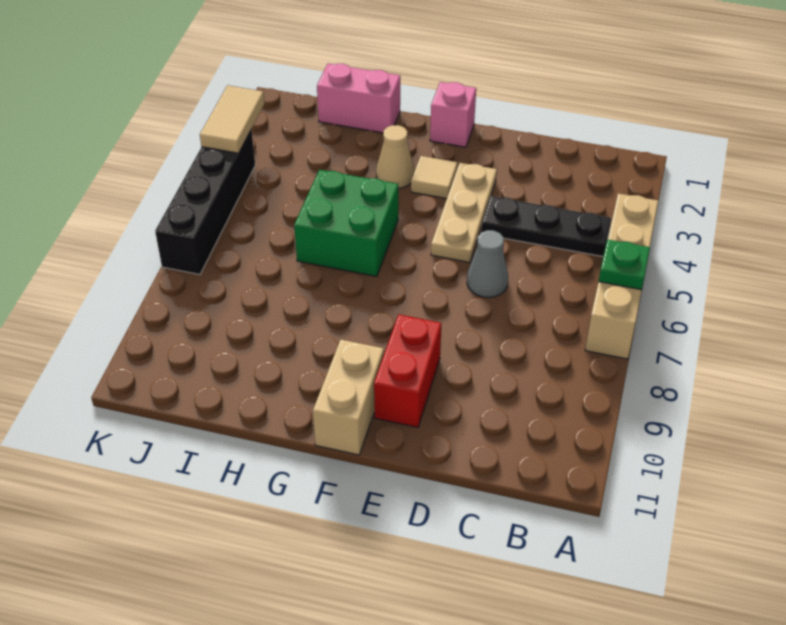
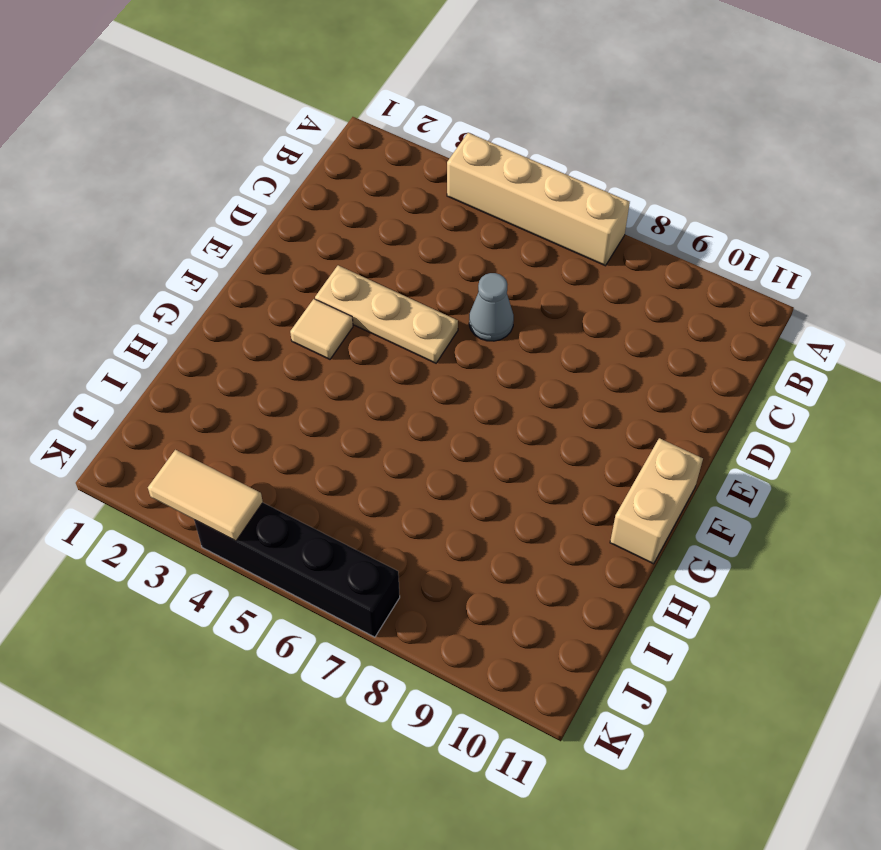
tan brick F11:G11 level 1 -> tan brick F10:F11 level 1
none -> black plate B4:D4 level 1
none -> red brick E9:E10 level 1
none -> pink brick F1 level 1

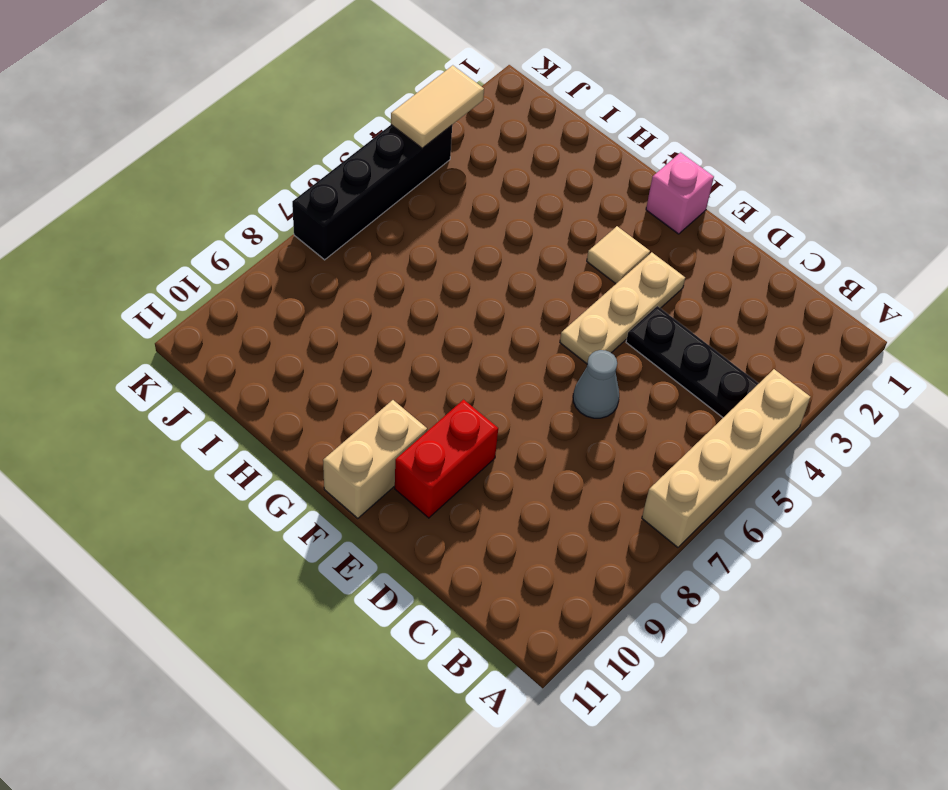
none -> tan cone G3 level 1
none -> green brick G5:H6 level 1
none -> pink brick H1:I1 level 1

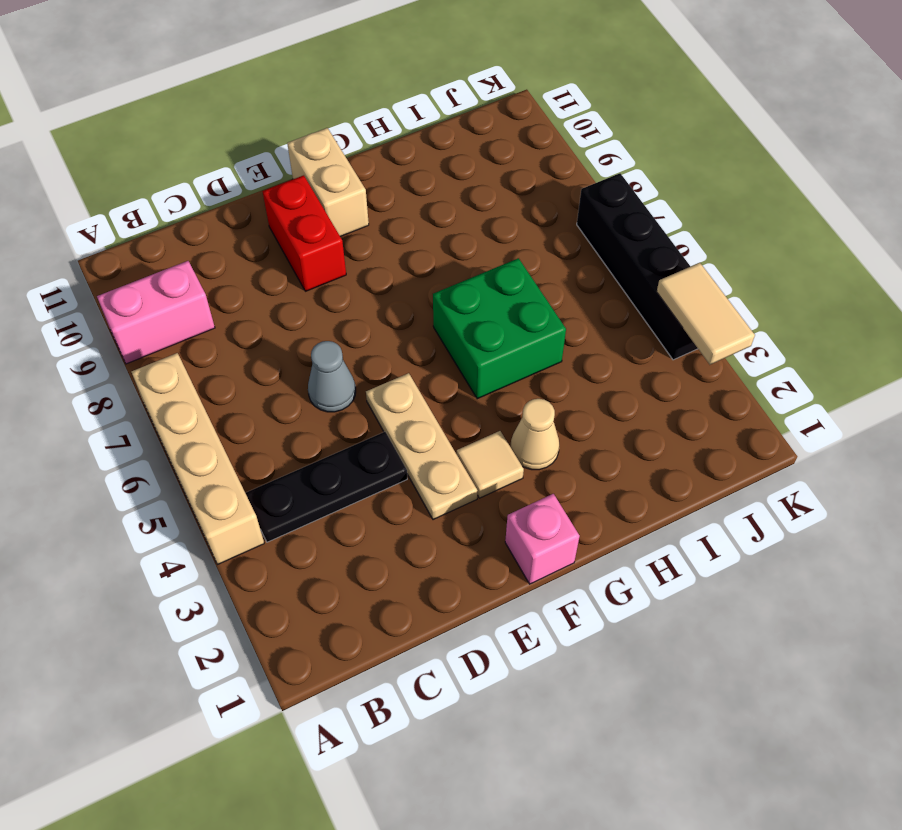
pink brick A9:B9 level 1 -> pink brick H1:I1 level 1
none -> green plate A6 level 2

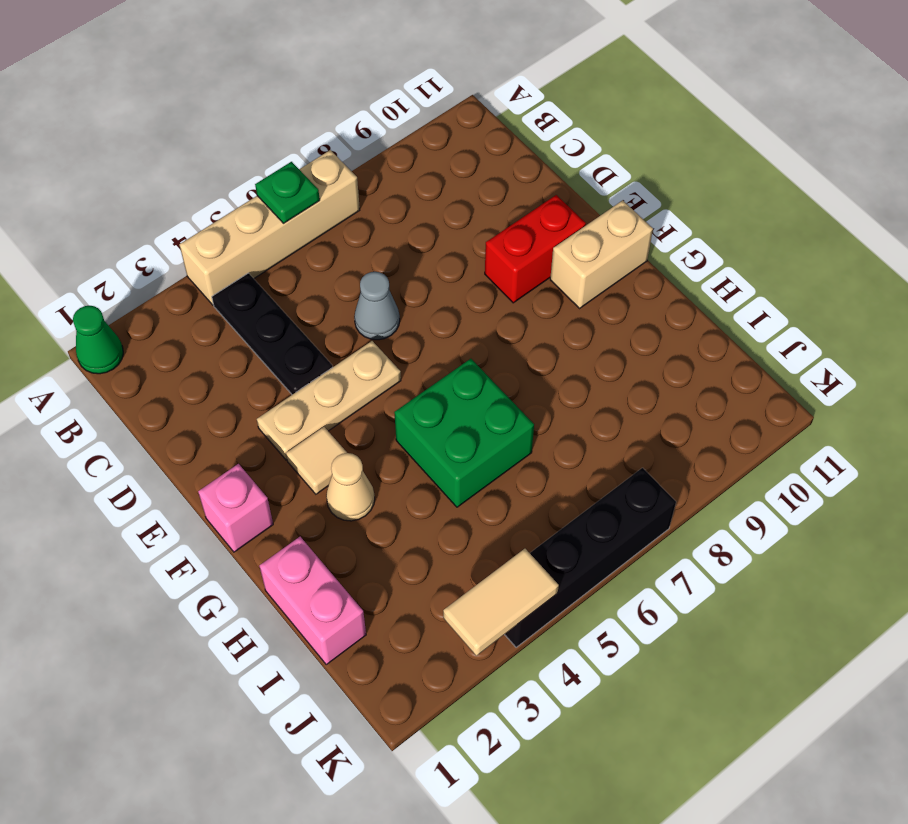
green cone A1 level 1 -> none

